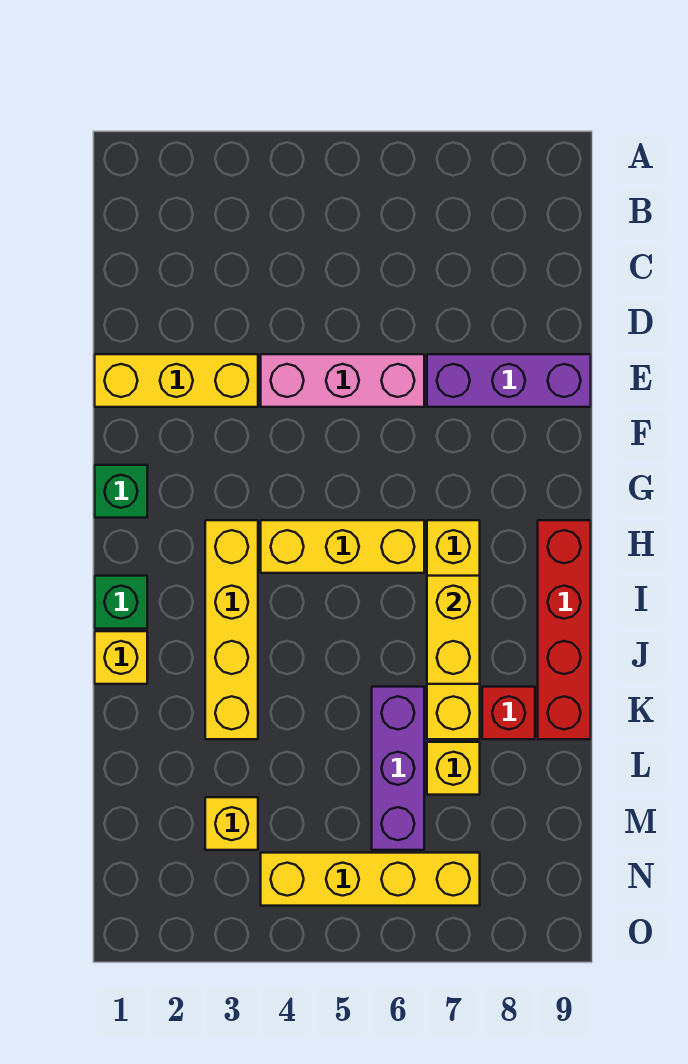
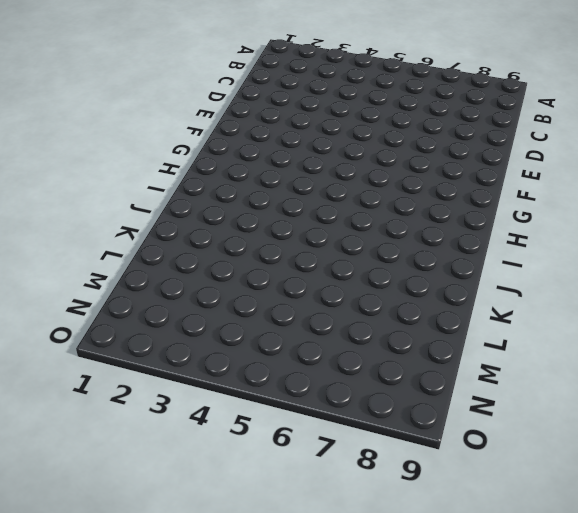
none -> yellow brick E1:E3 level 1
none -> pink brick E4:E6 level 1
none -> purple brick E7:E9 level 1

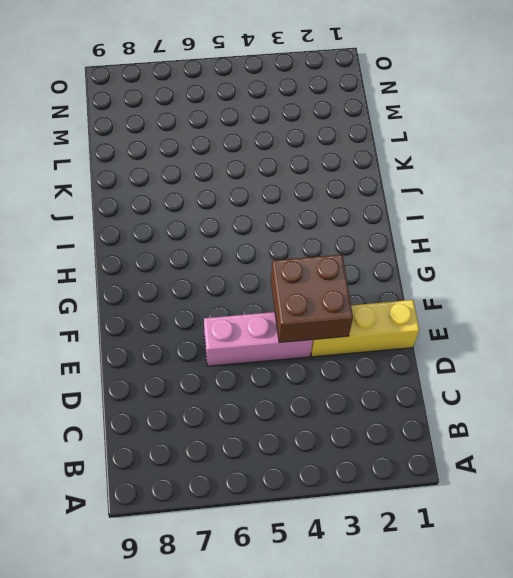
brown brick E3:F4 level 2 -> none
none -> purple brick E7:E9 level 1
none -> green brick G1 level 1
none -> yellow brick H3:K3 level 1

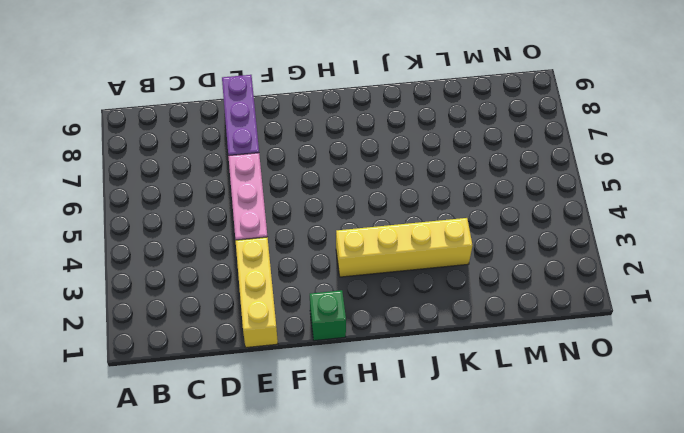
none -> yellow brick H4:H6 level 1
none -> yellow brick H7:K7 level 1
none -> red brick H9:K9 level 1

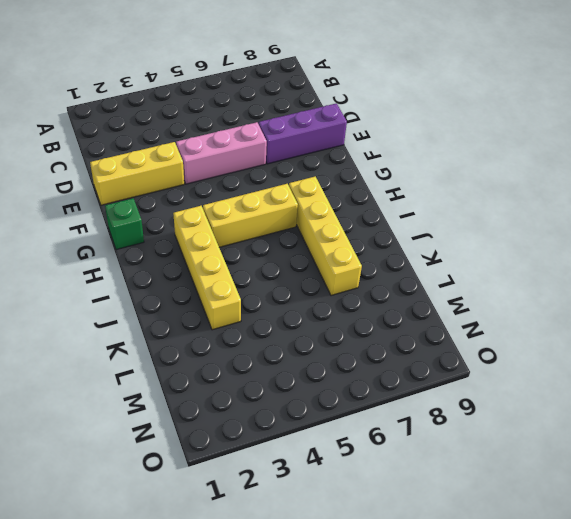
none -> red brick H9:K9 level 1
none -> green brick I1 level 1
none -> yellow brick J1 level 1

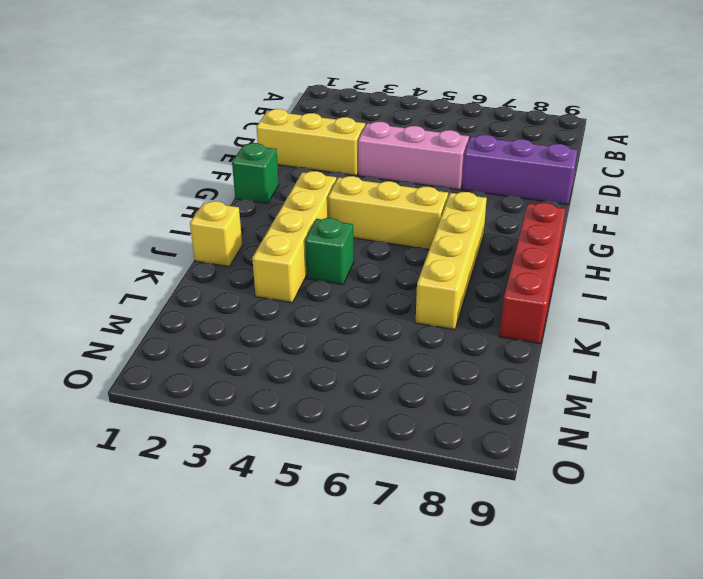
green brick J4 level 1 -> green brick I1 level 1
none -> purple brick K6:M6 level 1
none -> red brick K8 level 1
none -> yellow brick L7 level 1

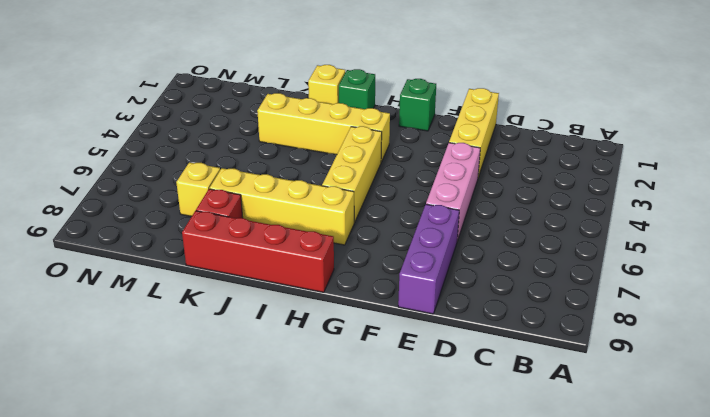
none -> purple brick K6:M6 level 1
none -> yellow brick M3 level 1
none -> yellow brick N4:N7 level 1

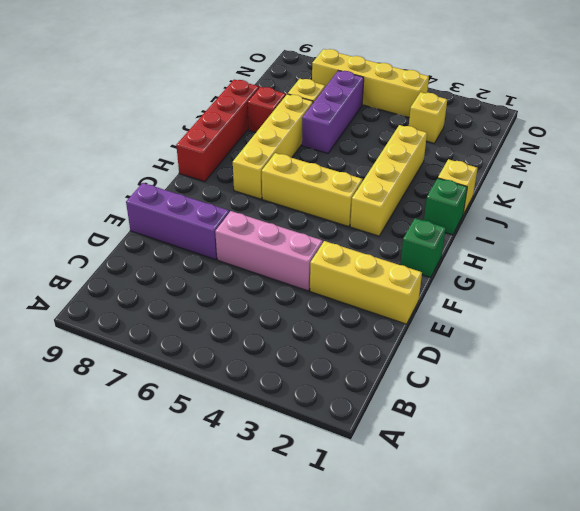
none -> yellow brick I7:J7 level 2

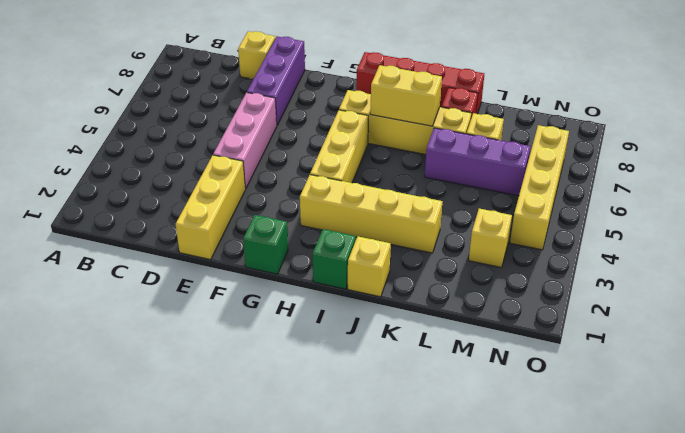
yellow brick D9 level 1 -> none

